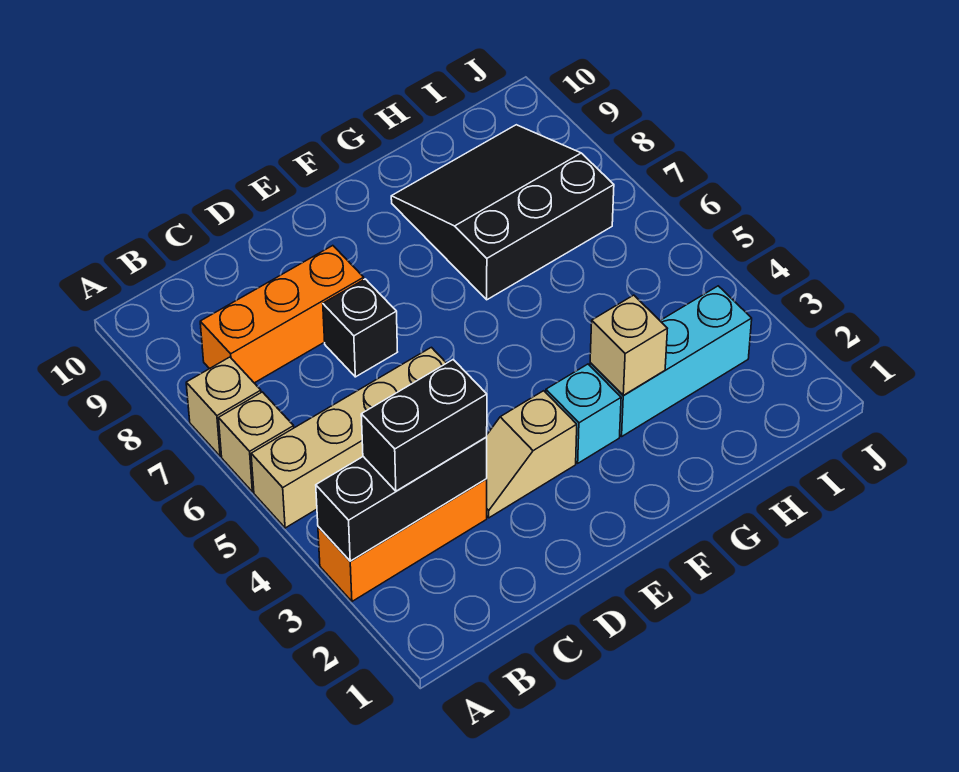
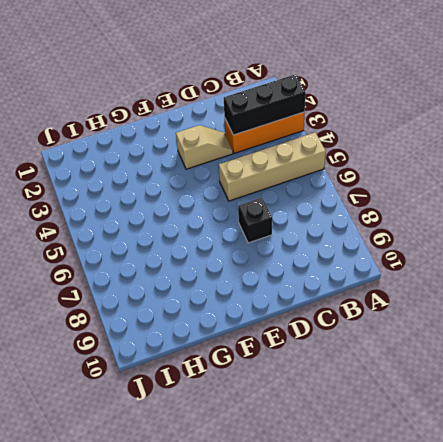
none -> tan brick A6 level 1
none -> tan brick A7 level 1
none -> orange brick B8:D8 level 1

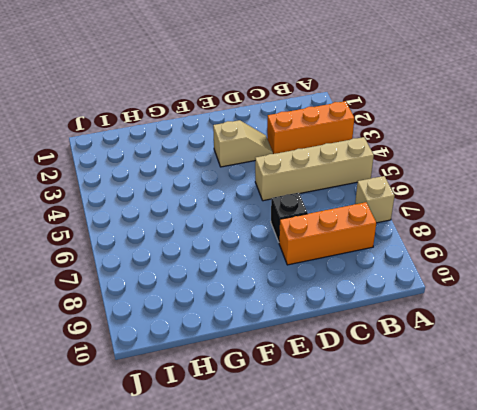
none -> tan brick A6 level 1
none -> cyan brick F3 level 1
none -> cyan brick G3:I3 level 1

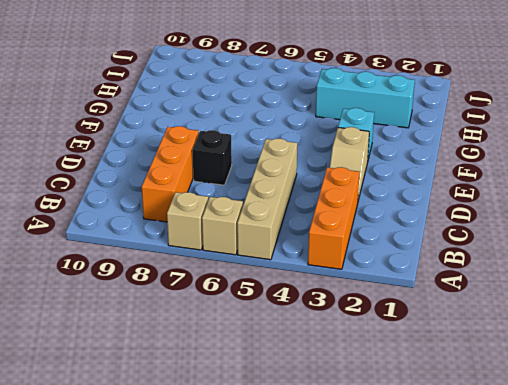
cyan brick H2:H4 level 1 -> cyan brick G3:I3 level 1
none -> black slope G7:I9 level 1 top 7
none -> black brick A3:C3 level 2
none -> tan brick G3 level 2

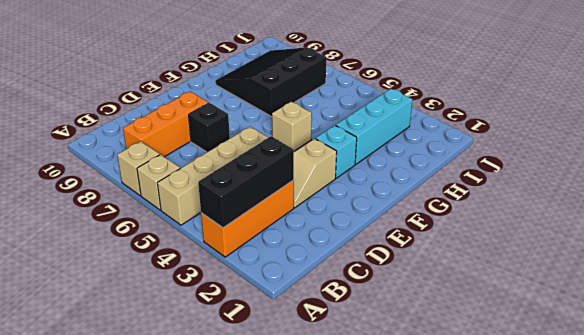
tan brick F5 level 1 -> tan brick G3 level 2
none -> black brick B3:C3 level 3

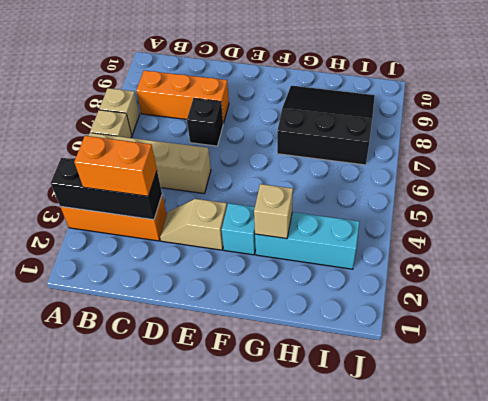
orange brick B3:C3 level 3 -> black brick B3:C3 level 3

